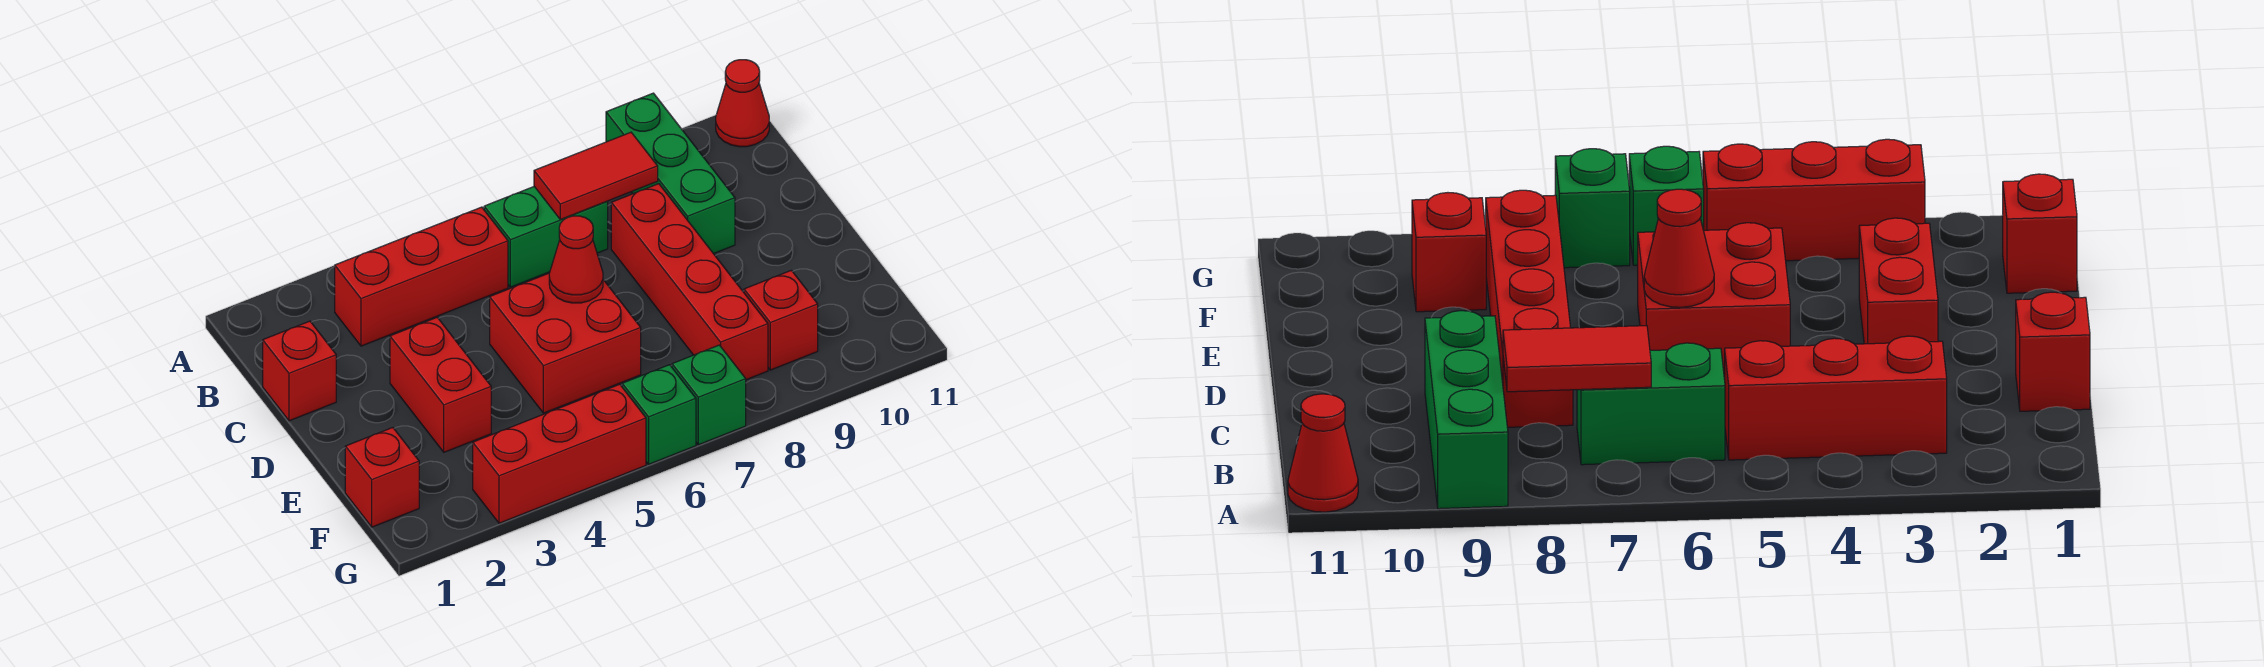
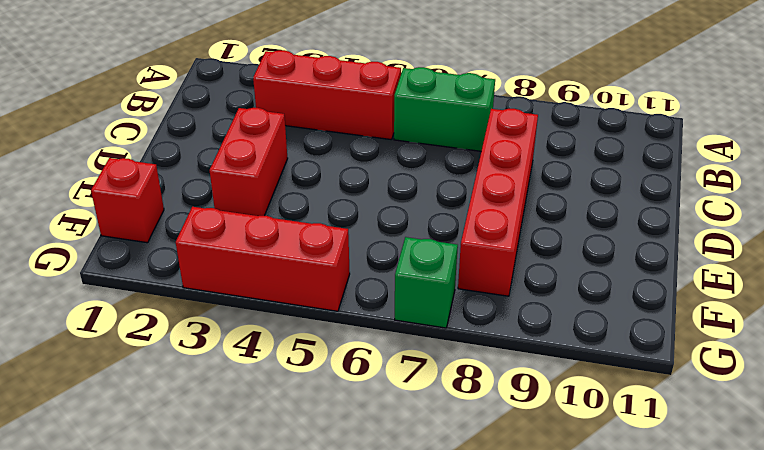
none -> green brick A9:C9 level 1
none -> red cone A11 level 1
none -> red brick C1 level 1

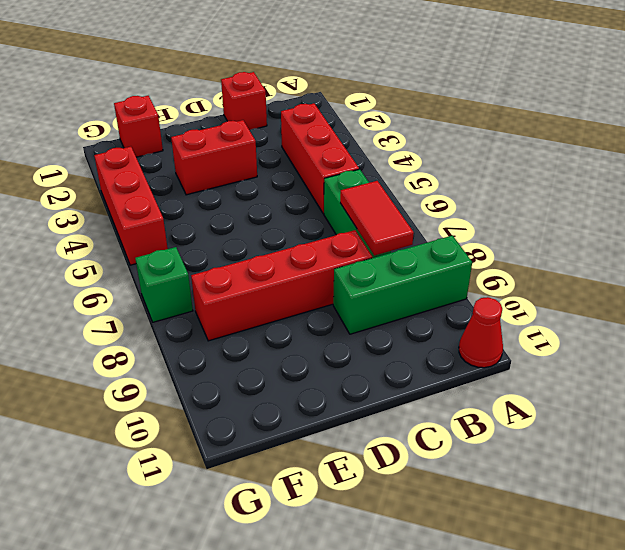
none -> red brick D5:E6 level 1
none -> red brick F9 level 1
none -> green brick G6 level 1

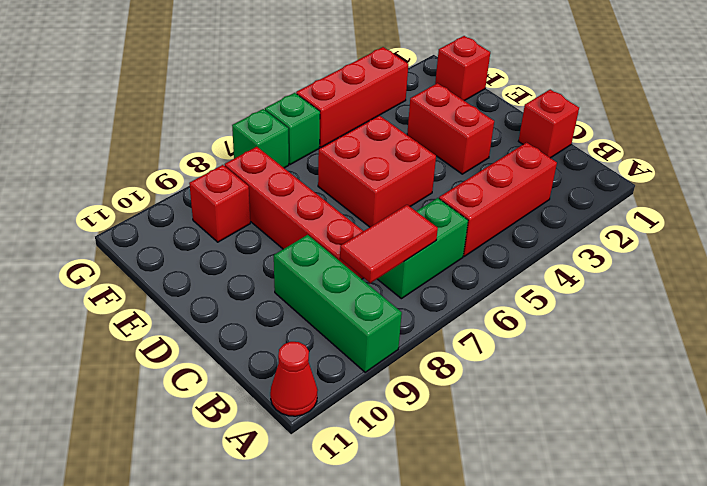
none -> red cone D6 level 2

